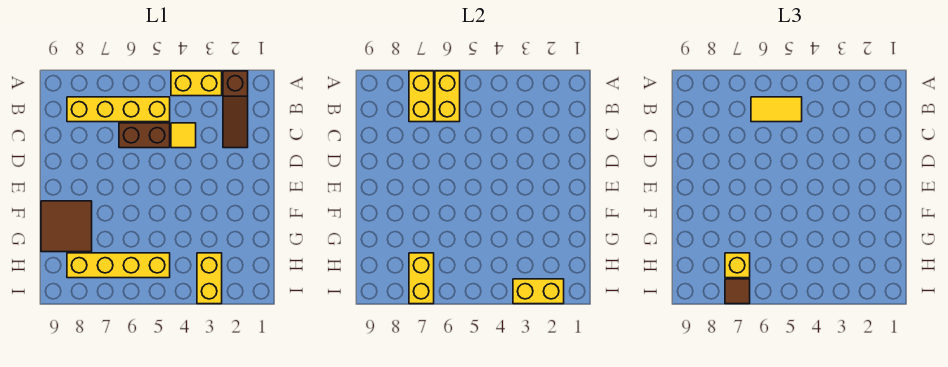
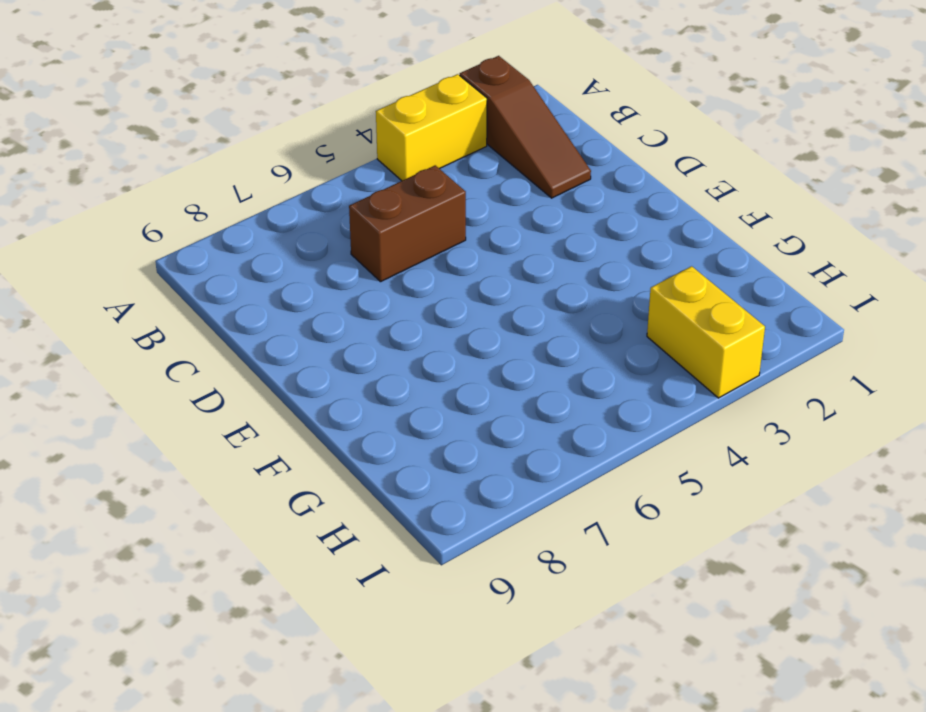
none -> yellow brick B5:B8 level 1
none -> yellow tile C4 level 1
none -> brown tile F8:G9 level 1

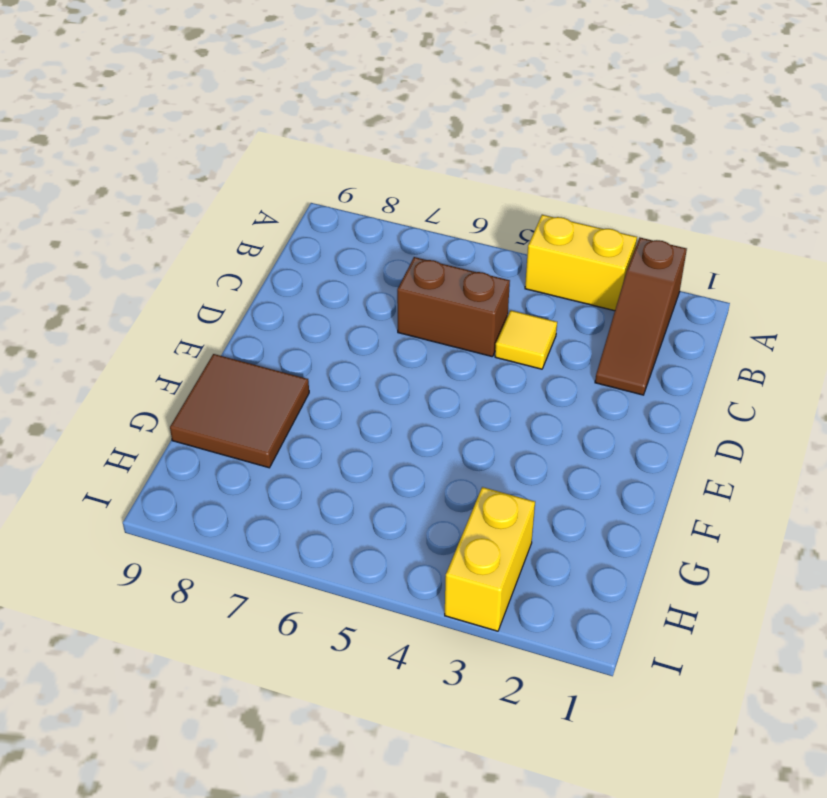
none -> yellow brick B5:B8 level 1
none -> yellow brick H5:H8 level 1
none -> yellow brick A6:B6 level 2

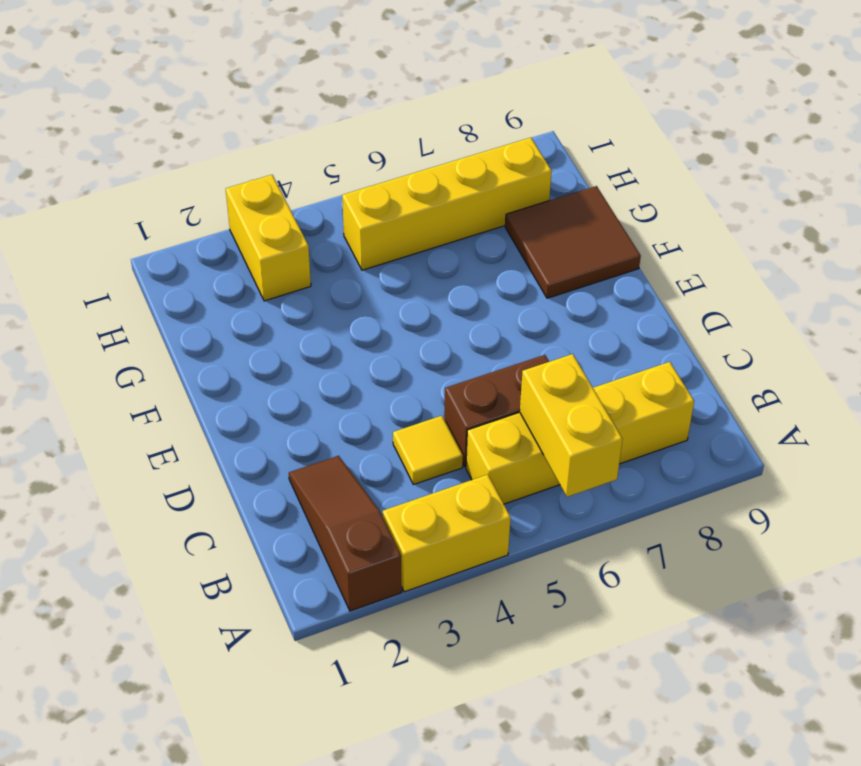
none -> yellow brick A7:B7 level 2
none -> yellow brick H7:I7 level 2
none -> yellow brick I2:I3 level 2

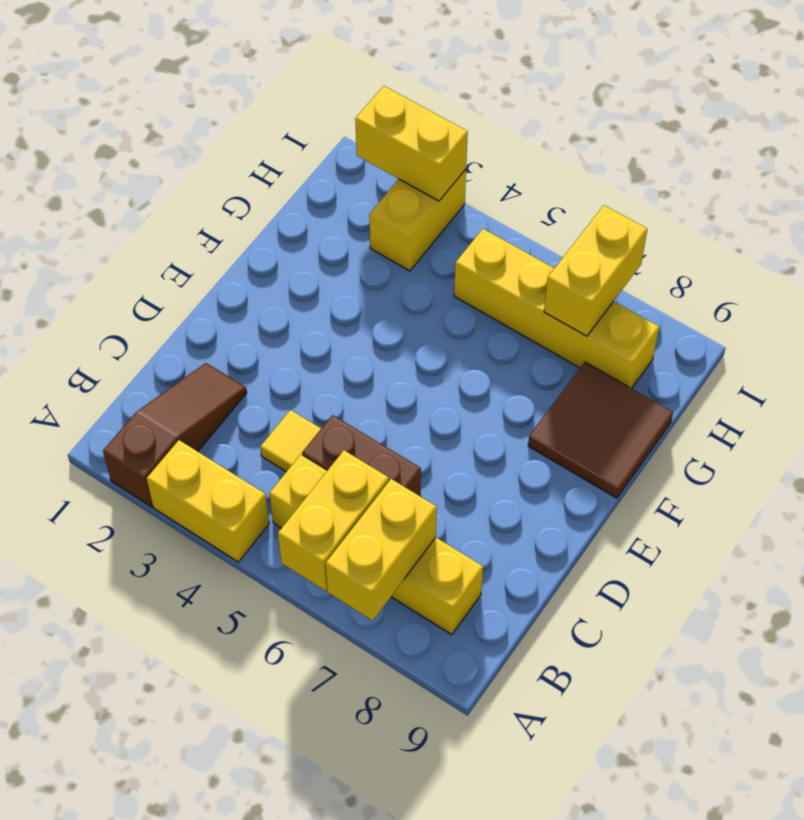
none -> yellow tile B5:B6 level 3
none -> yellow brick H7 level 3
none -> brown tile I7 level 3

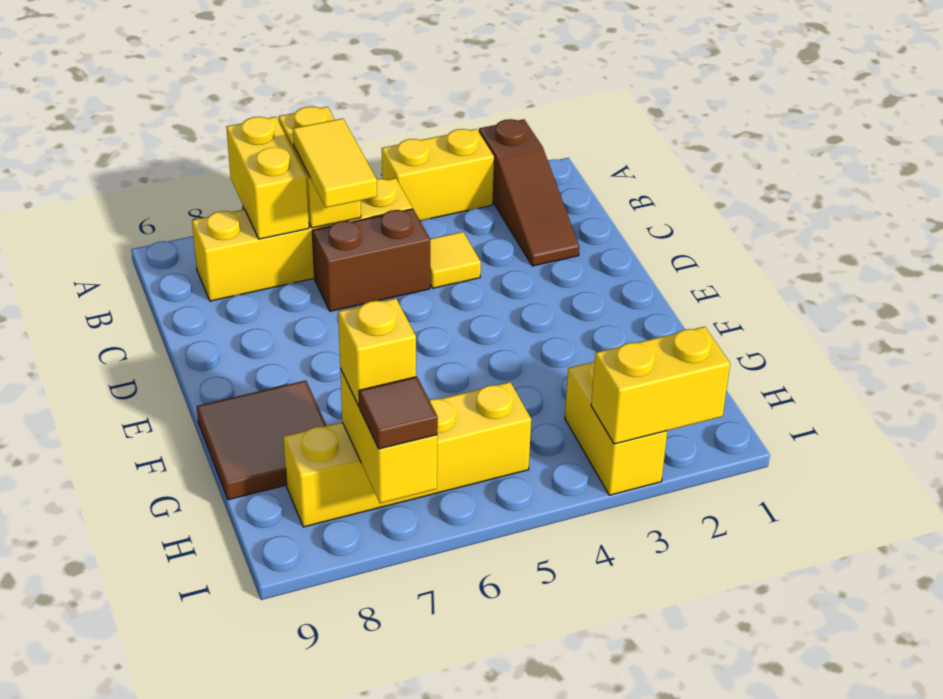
yellow tile B6:C6 level 3 -> yellow tile B5:B6 level 3

